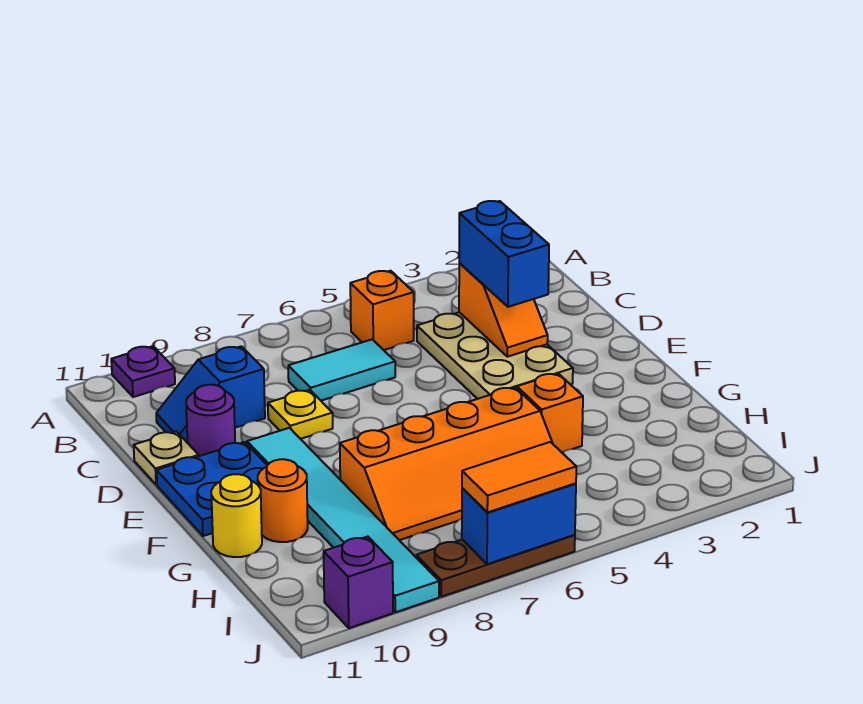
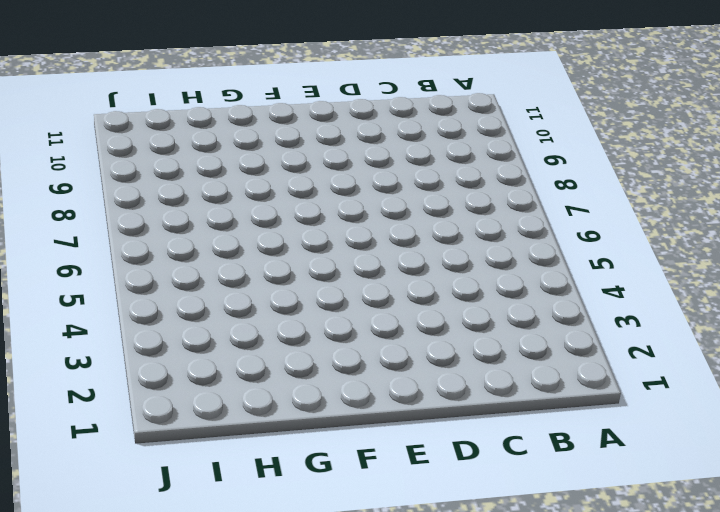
none -> purple plate A10 level 1
none -> orange brick B5 level 1
none -> tan plate C3:E4 level 1

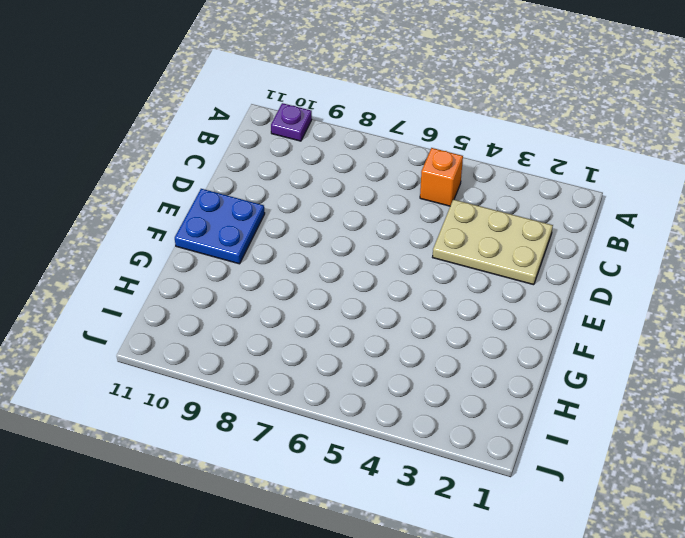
tan plate C2:D4 level 1 -> tan plate C3:E4 level 1
none -> cyan tile C6:C7 level 1
none -> blue slope C9:C10 level 1 top 9
none -> yellow plate D8 level 1

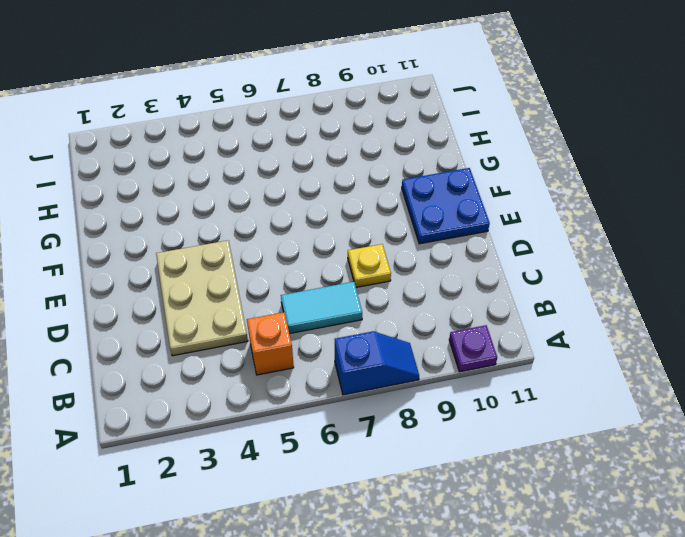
blue slope A7:A8 level 1 top 7 -> blue slope C9:C10 level 1 top 9
none -> purple round brick D10 level 1
none -> tan plate D11 level 1
none -> cyan tile E9:J9 level 1

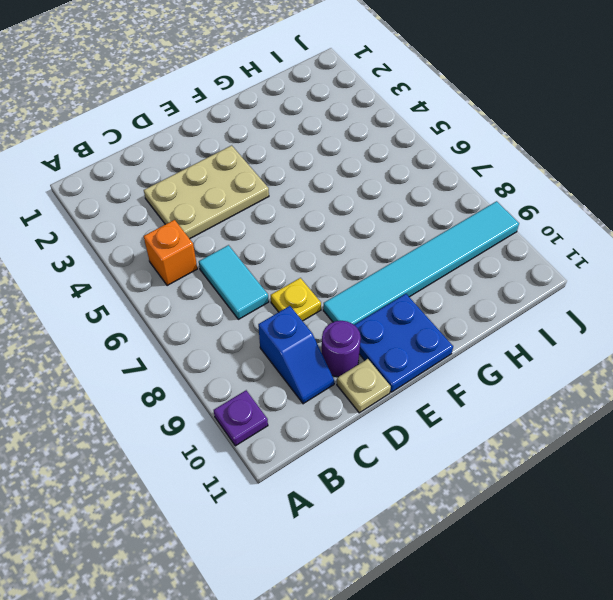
none -> orange brick G4 level 1
none -> orange slope G5:H8 level 1 top G
none -> orange round brick G10 level 1

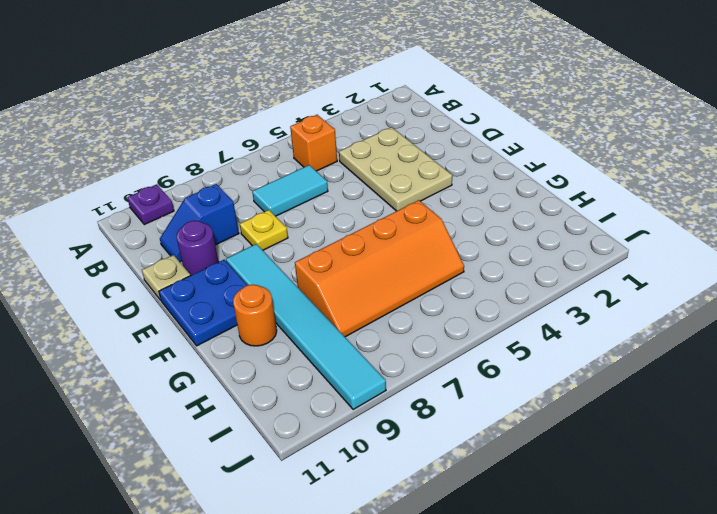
none -> orange brick G4 level 1
none -> yellow round brick G11 level 1
none -> brown plate J6:J8 level 1

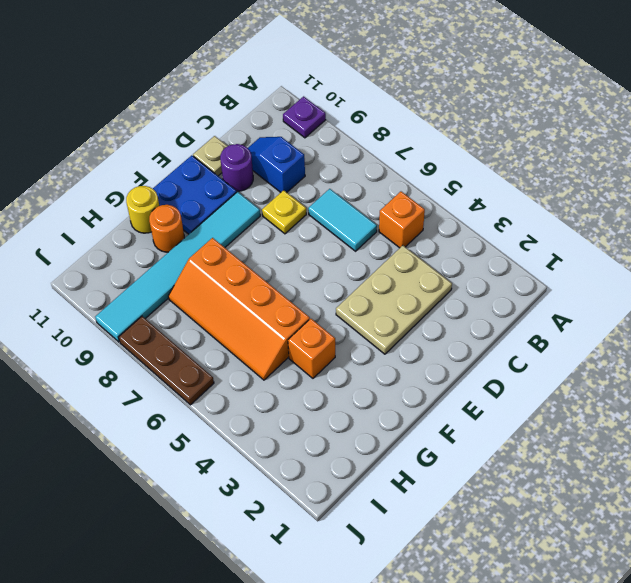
none -> purple brick J10 level 1
none -> orange slope C3:D3 level 2 top C
none -> blue brick J6:J7 level 2

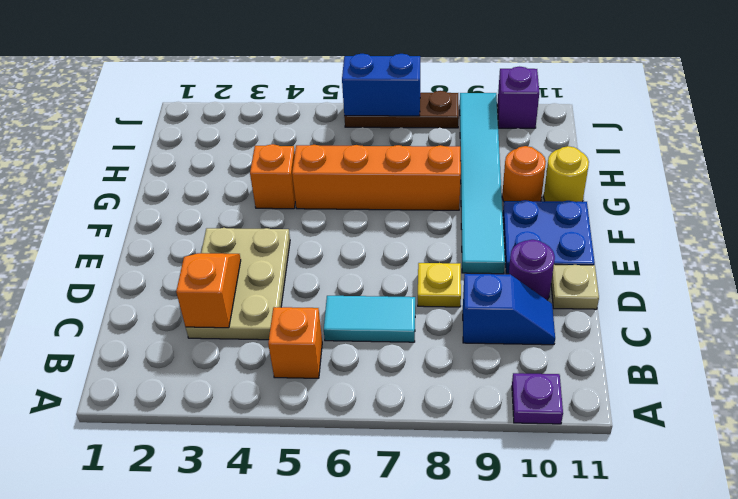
none -> blue brick C3:D3 level 3
none -> orange tile J6:J7 level 3

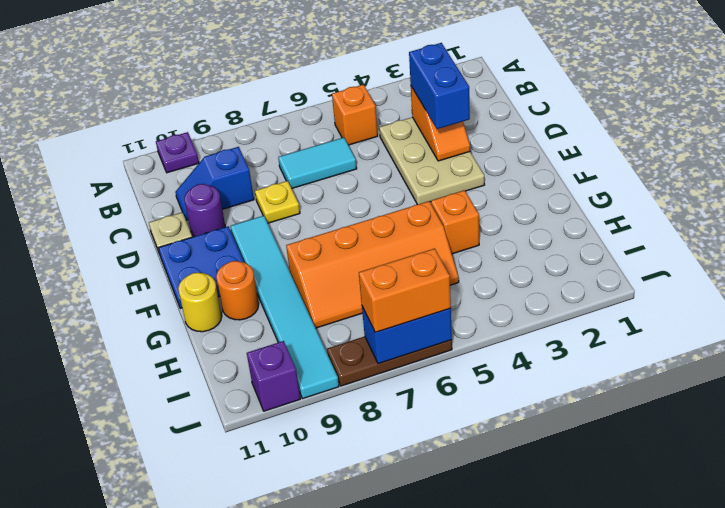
orange brick J6:J7 level 3 -> orange tile J6:J7 level 3

